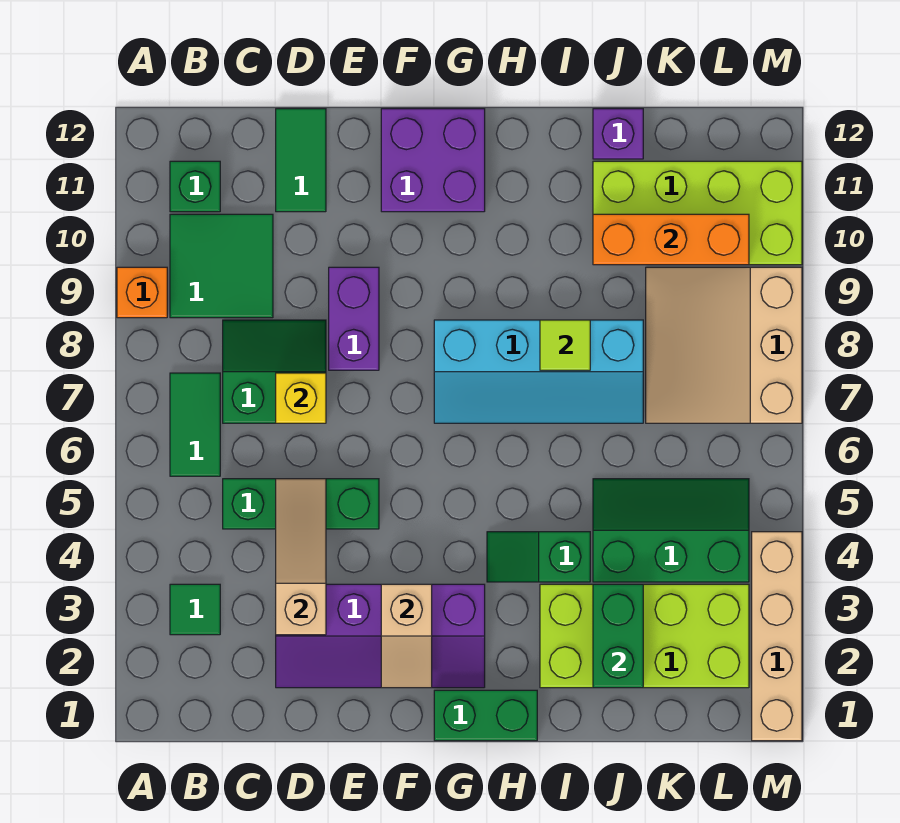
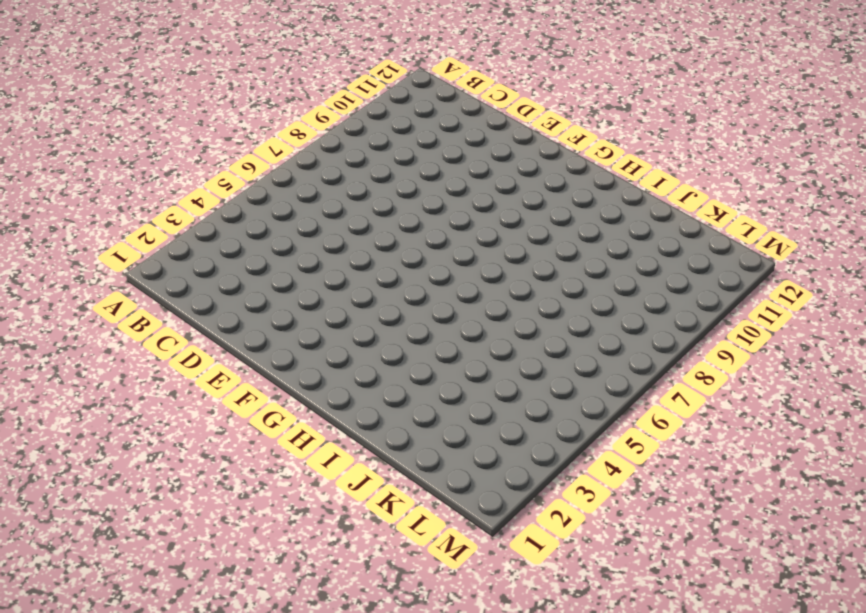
none -> orange brick A9 level 1
none -> green tile B3 level 1
none -> green tile B6:B7 level 1

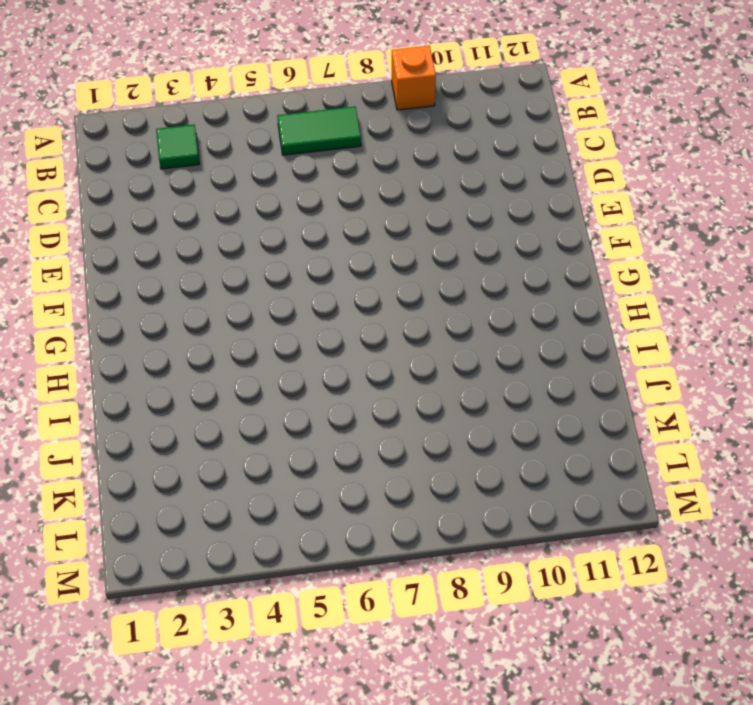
none -> green tile B9:C10 level 1
none -> green brick B11 level 1
none -> green brick C5:E5 level 1

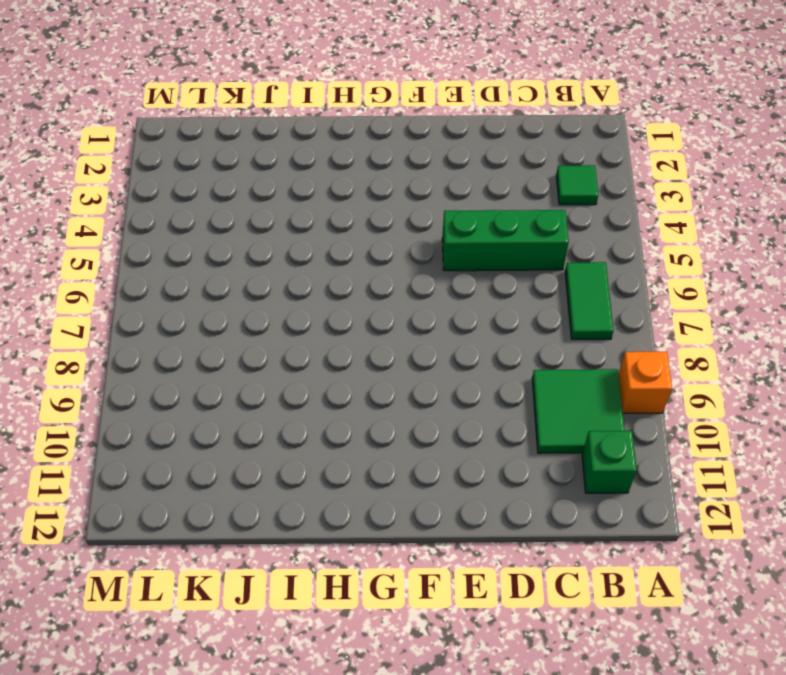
none -> green slope C7:D8 level 1 top 7
none -> purple slope D2:G3 level 1 top 3
none -> green tile D11:D12 level 1

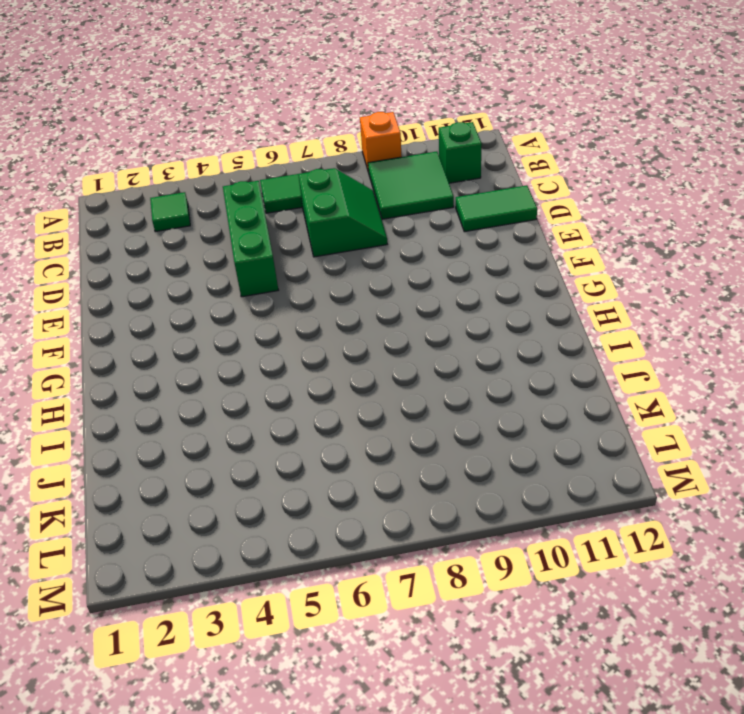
none -> purple slope D2:G3 level 1 top 3
none -> purple brick E8:E9 level 1
none -> purple brick F11:G12 level 1

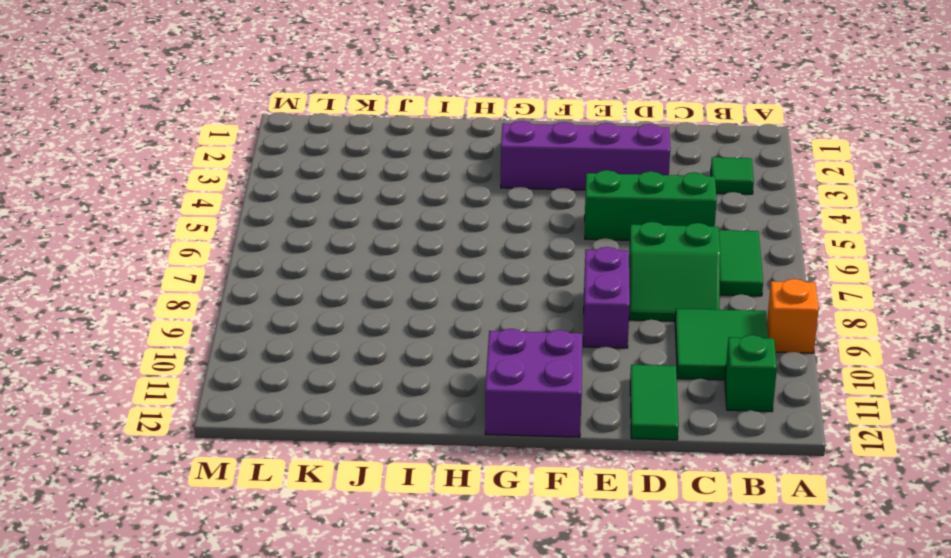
none -> green brick G1:H1 level 1
none -> cyan slope G7:J8 level 1 top 8
none -> green slope H4:I4 level 1 top I

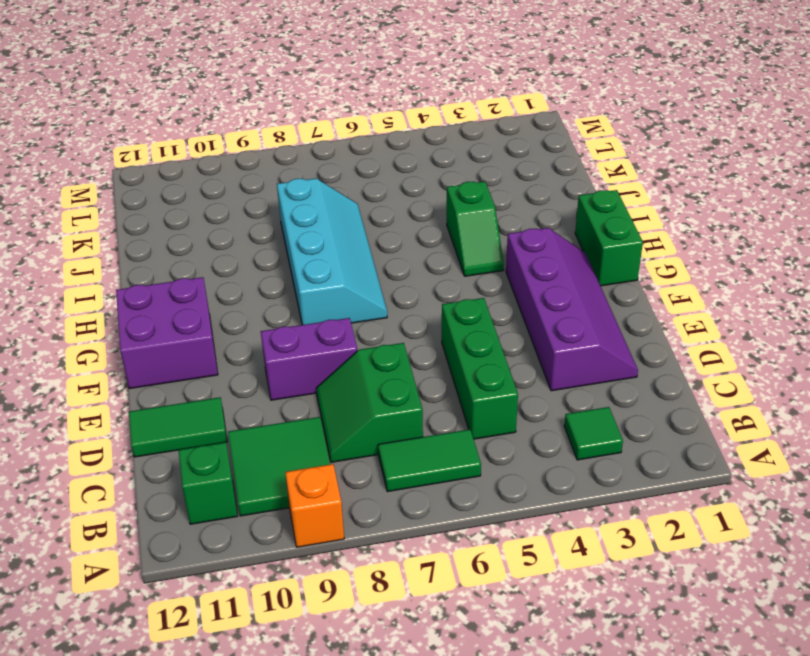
none -> lime brick I2:L3 level 1
none -> green slope J4:L5 level 1 top 4
none -> lime brick J10:M11 level 1

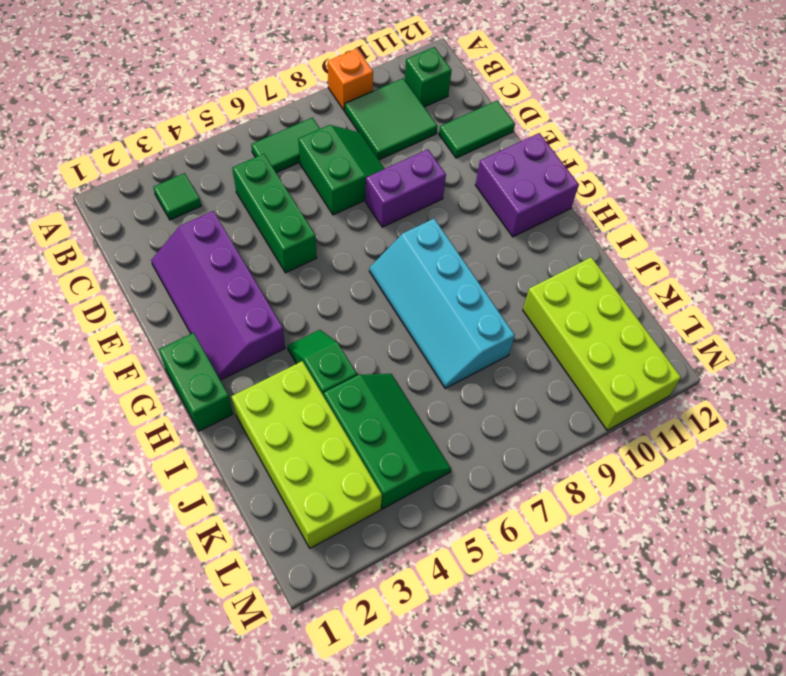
none -> purple brick J12 level 1
none -> tan slope K7:M9 level 1 top M
none -> tan brick M1:M4 level 1

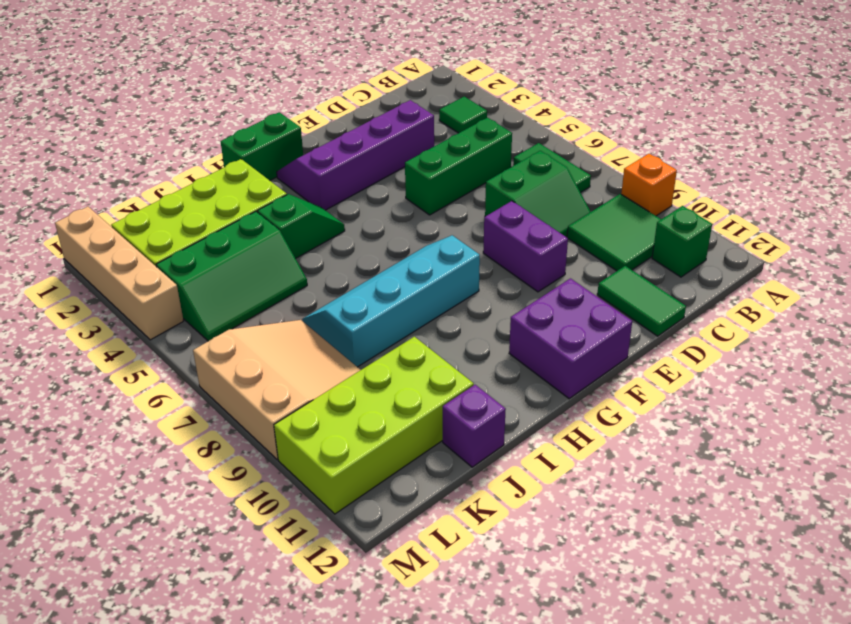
none -> tan slope D3:D5 level 2 top 3
none -> yellow brick D7 level 2
none -> tan slope F2:F3 level 2 top 3

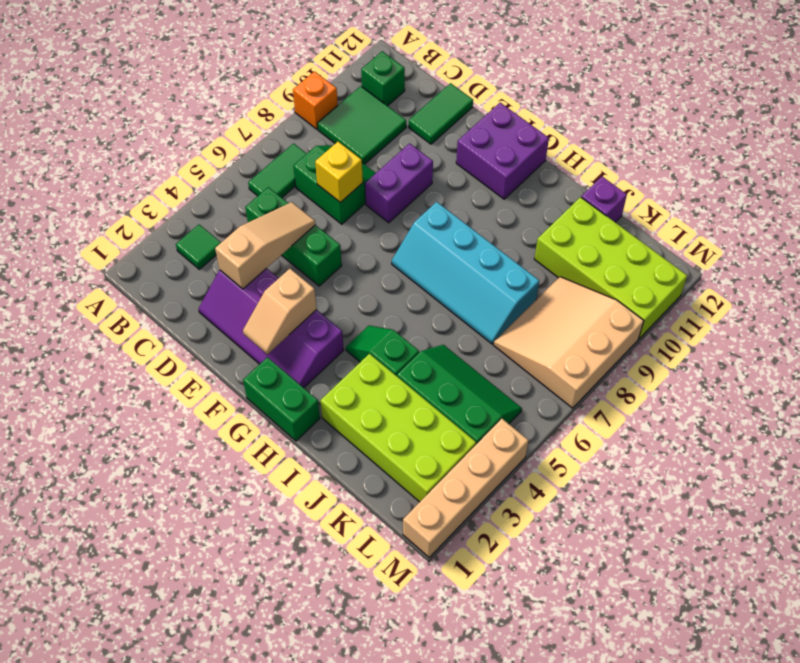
none -> lime tile I8 level 2
none -> green brick J2:J3 level 2
none -> orange brick J10:L10 level 2

